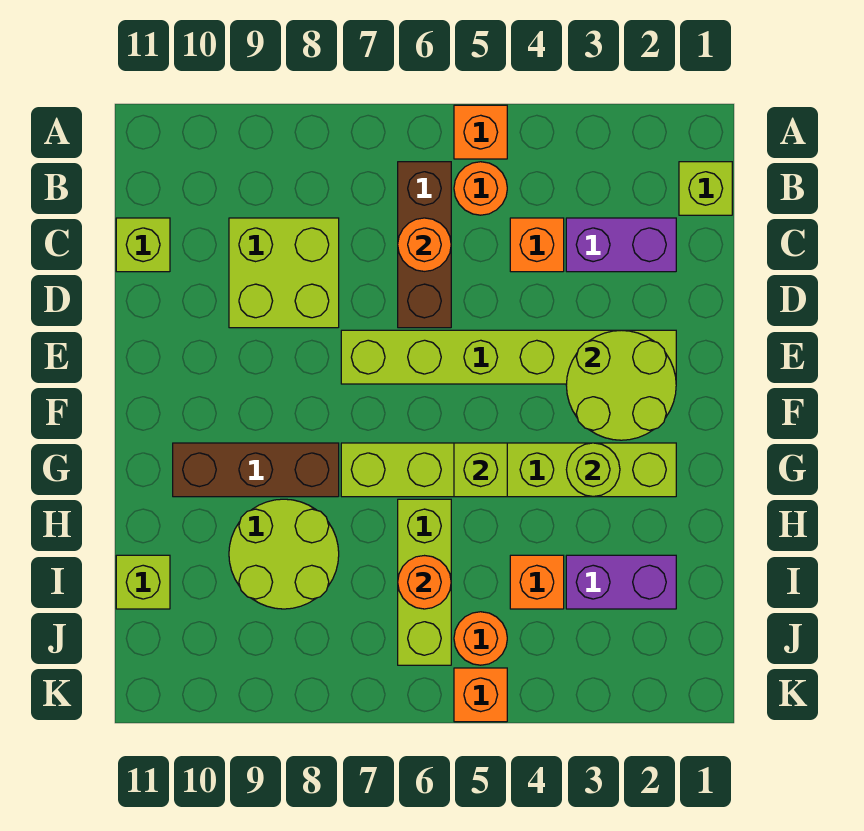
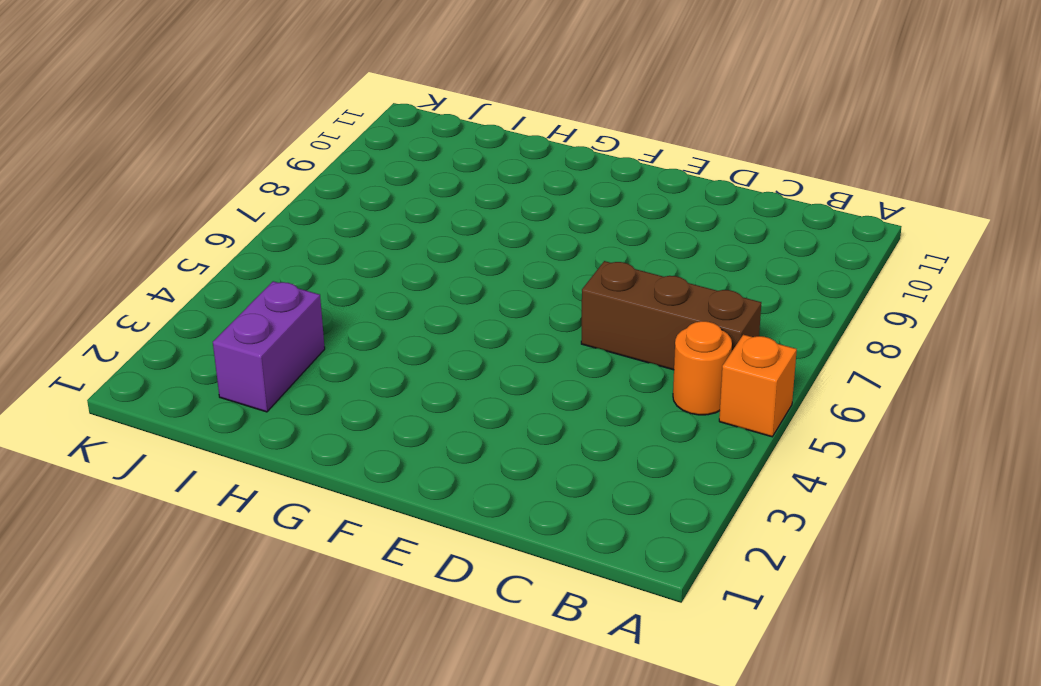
none -> lime brick B1 level 1
none -> purple brick C2:C3 level 1
none -> orange brick C4 level 1

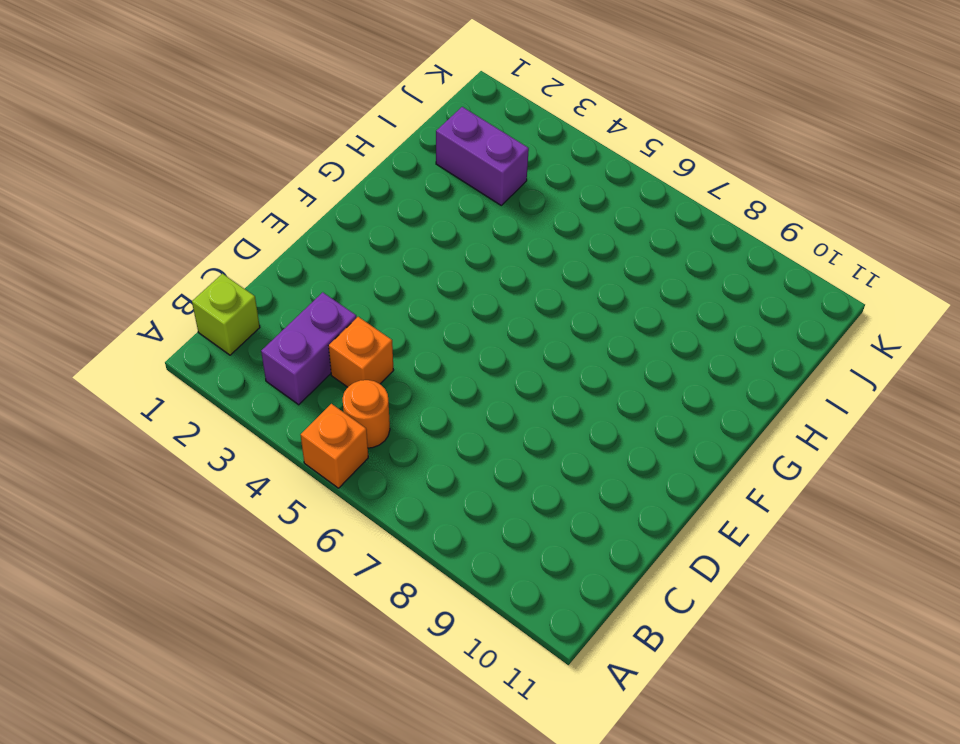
purple brick B3:C3 level 1 -> purple brick C2:C3 level 1
none -> brown brick B6:D6 level 1
none -> lime brick C8:D9 level 1
none -> lime brick C11 level 1

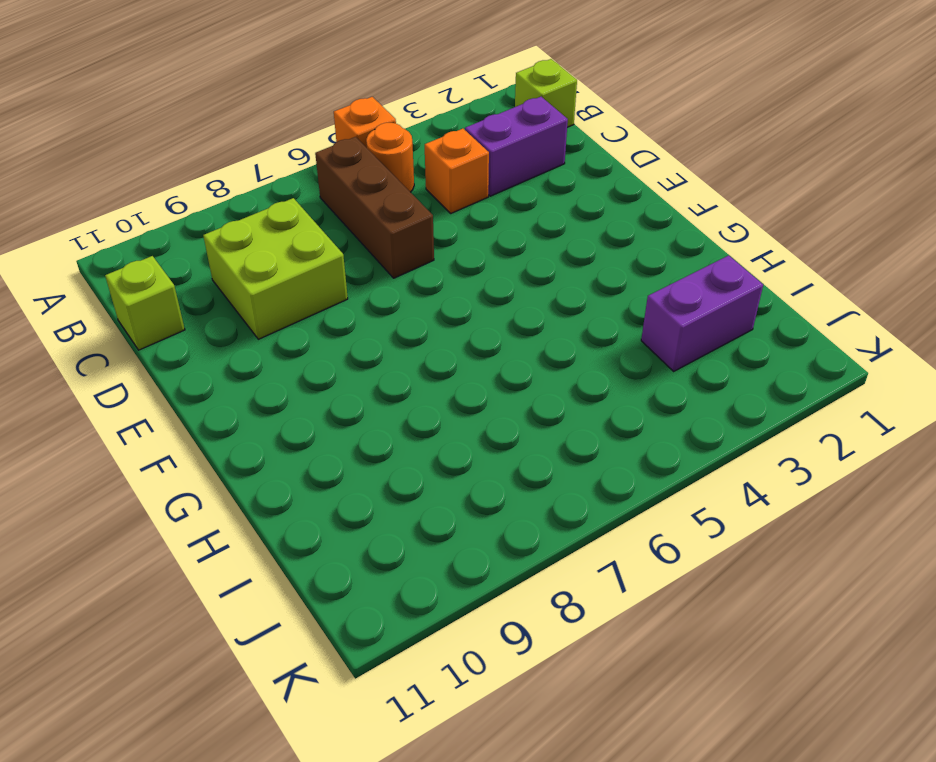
none -> lime brick E2:E7 level 1
none -> lime brick G2:G7 level 1
none -> brown brick G8:G10 level 1

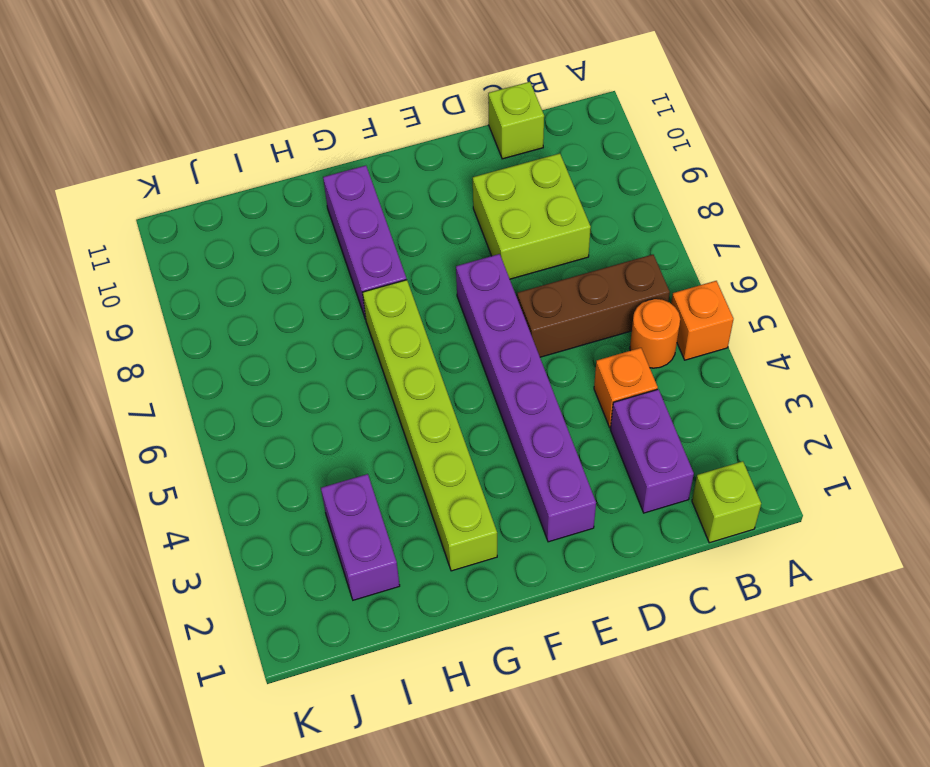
purple brick E2:E7 level 1 -> lime brick E2:E7 level 1
purple brick G8:G10 level 1 -> brown brick G8:G10 level 1
none -> lime brick H6:J6 level 1
none -> lime round brick H8:I9 level 1
none -> orange brick I4 level 1

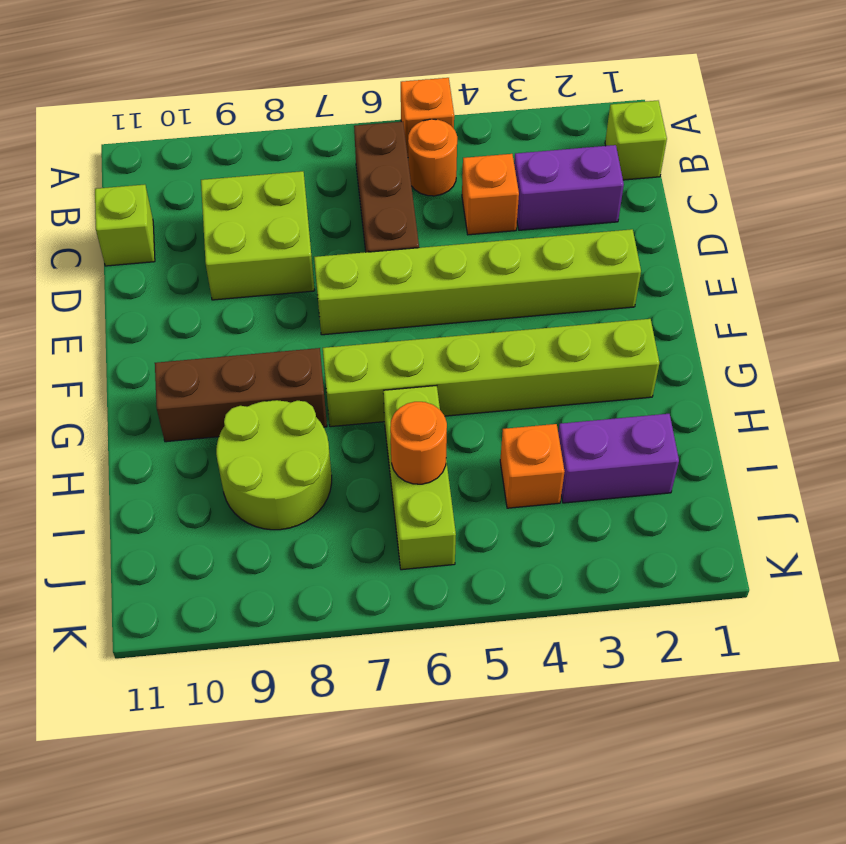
none -> lime brick I11 level 1
none -> orange round brick J5 level 1
none -> orange brick K5 level 1

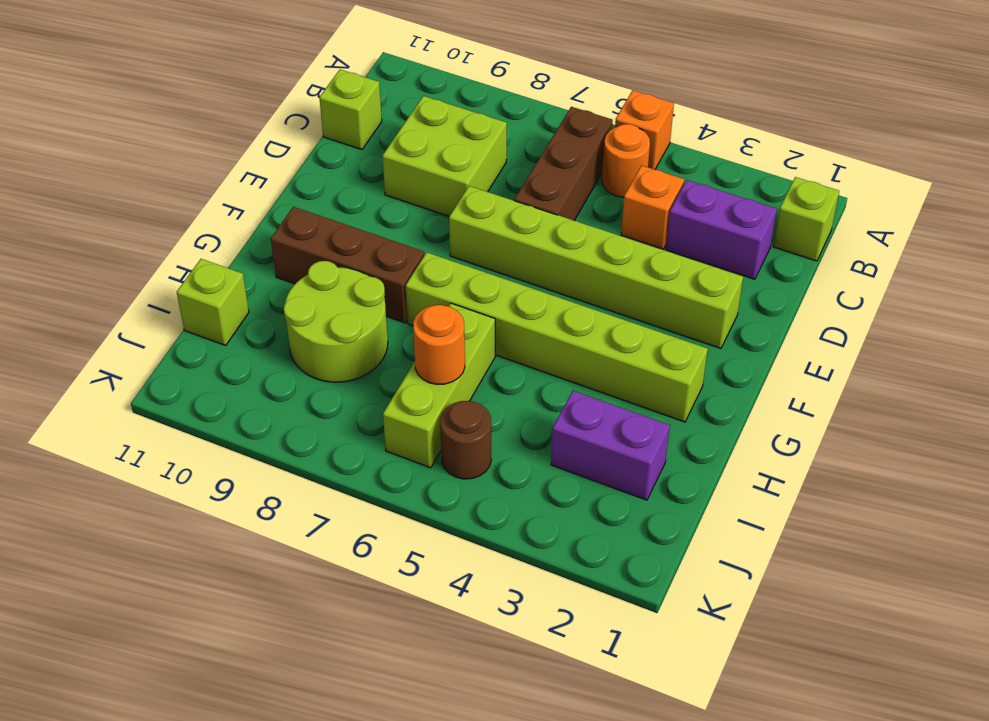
brown round brick J5 level 1 -> orange round brick J5 level 1
none -> orange brick I4 level 1
none -> orange brick K5 level 1
none -> orange round brick C6 level 2

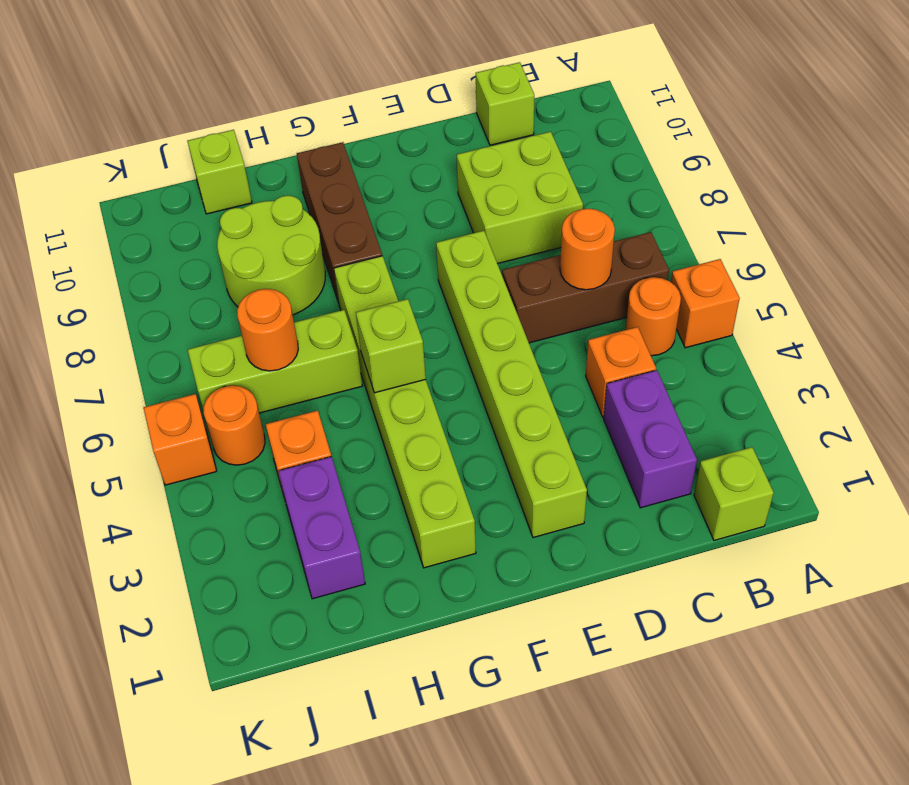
none -> lime round brick E2:F3 level 2
none -> lime round brick G3 level 2

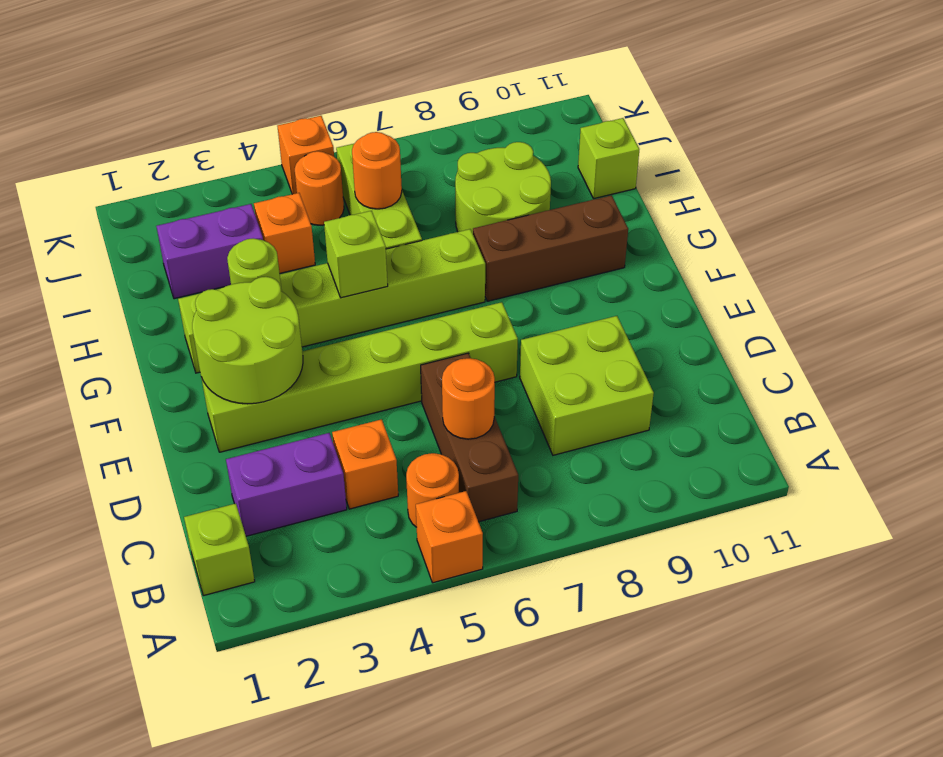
none -> lime brick C11 level 1

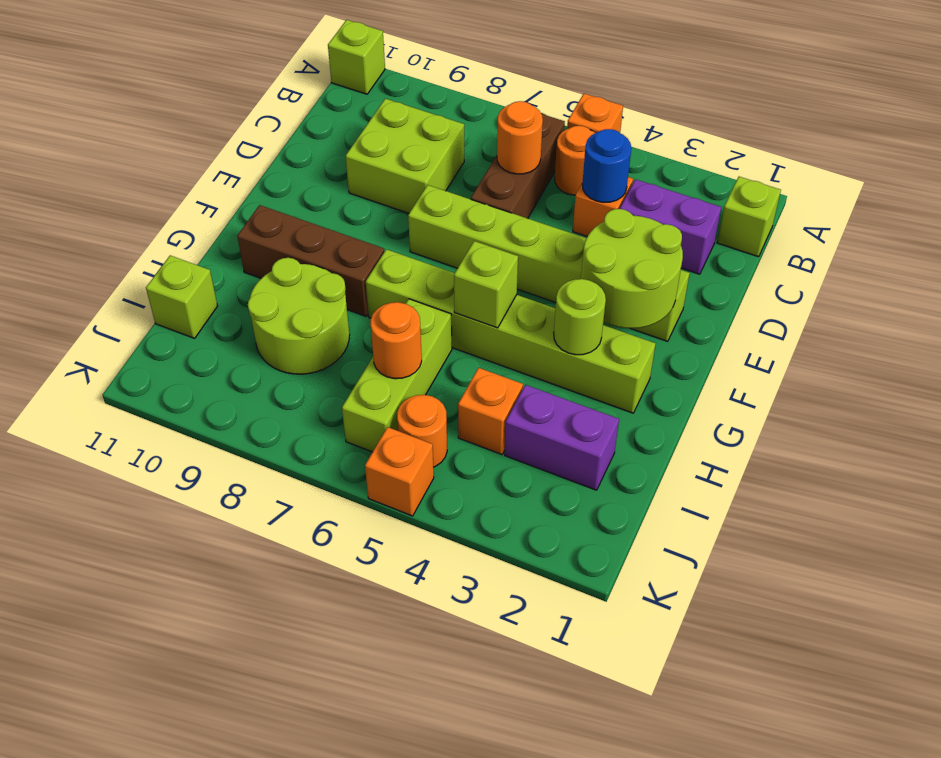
lime brick A11 level 1 -> lime brick C11 level 1
blue round brick C4 level 2 -> none

